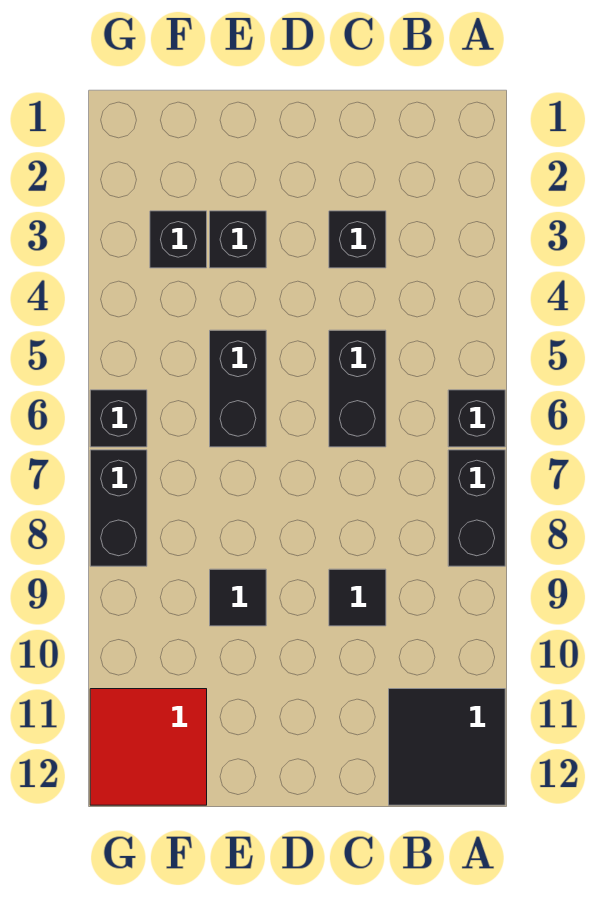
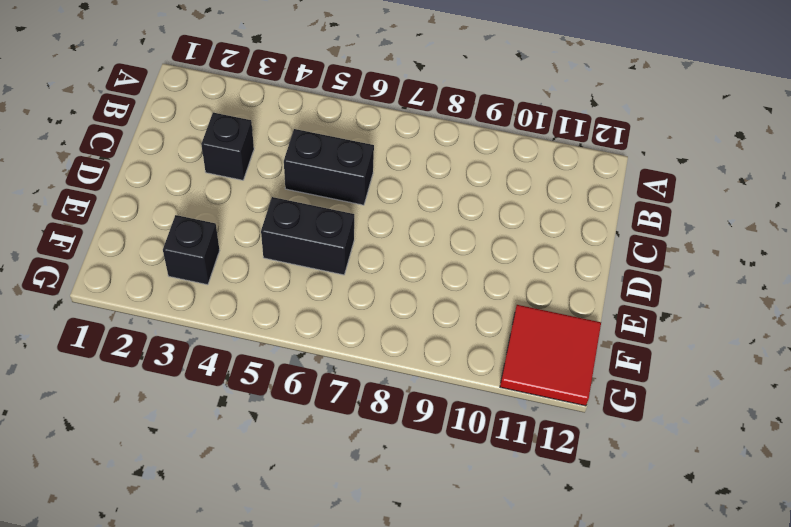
none -> black brick A6 level 1
none -> black brick A7:A8 level 1
none -> black tile A11:B12 level 1

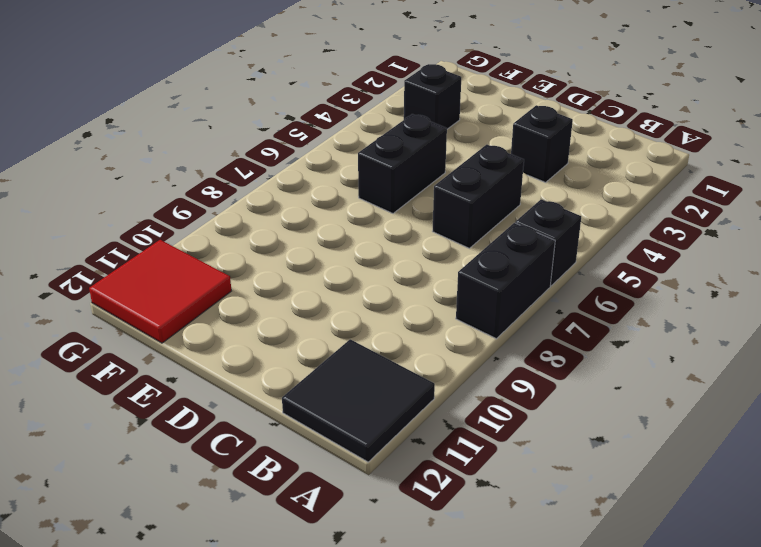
none -> black tile C9 level 1
none -> black brick E3 level 1
none -> black tile E9 level 1

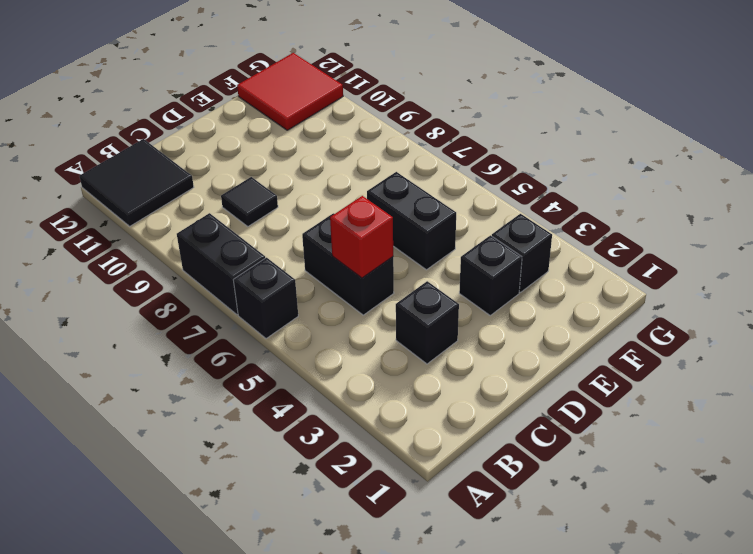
red brick C5 level 2 -> none
none -> black tile E9 level 1
none -> black brick G6 level 1
none -> black brick G7:G8 level 1

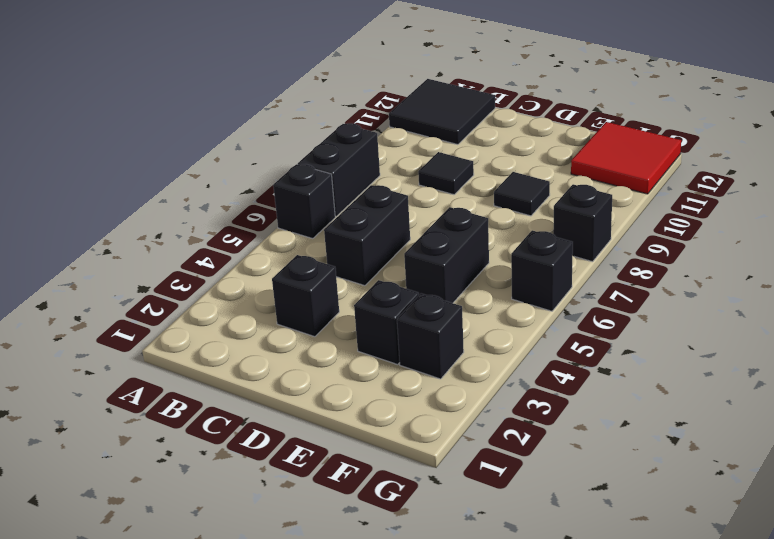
black brick G8 level 1 -> black brick G7:G8 level 1

